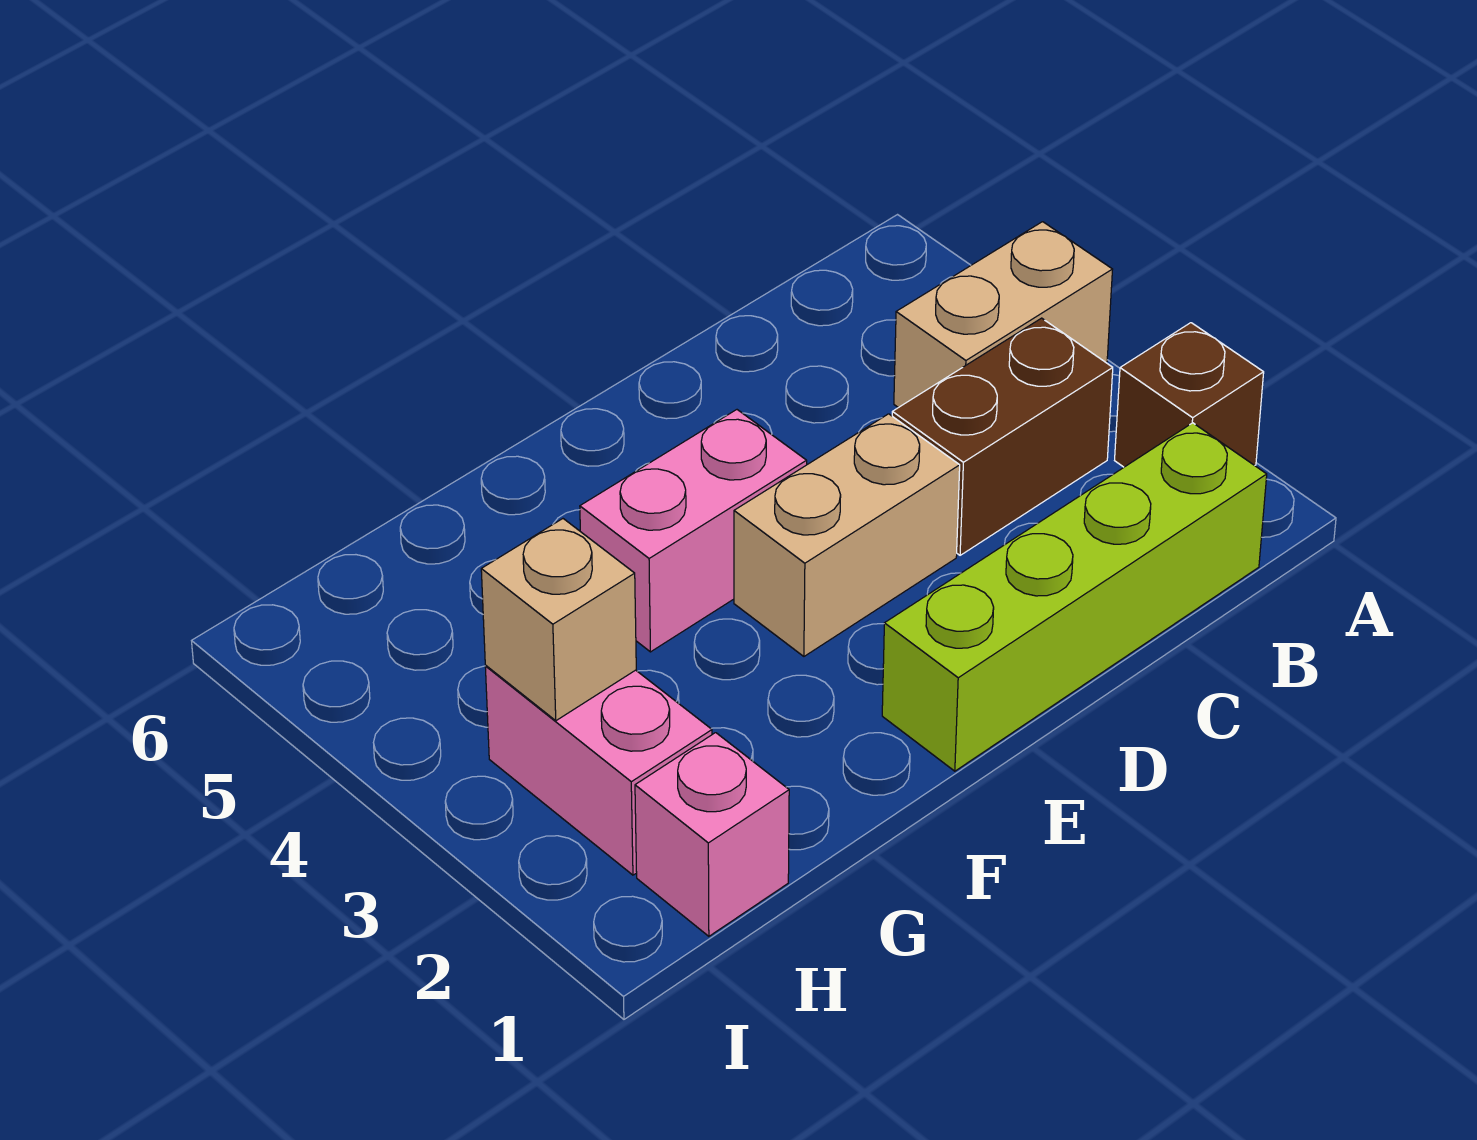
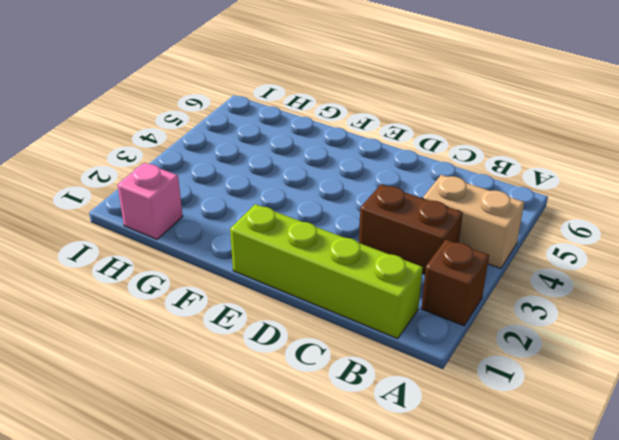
none -> tan brick D3:E3 level 1
none -> pink brick E4:F4 level 1

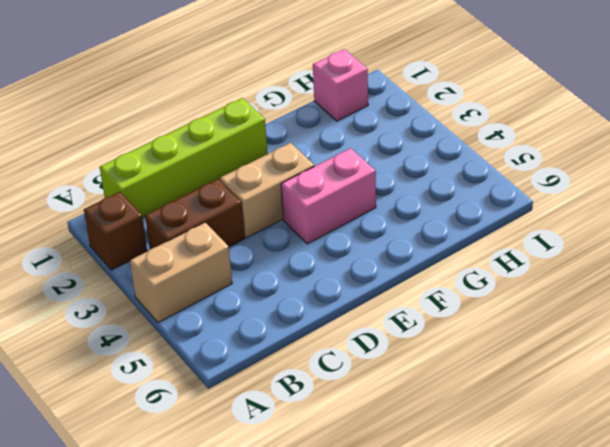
none -> pink brick H2:H3 level 1
none -> tan brick H3 level 2

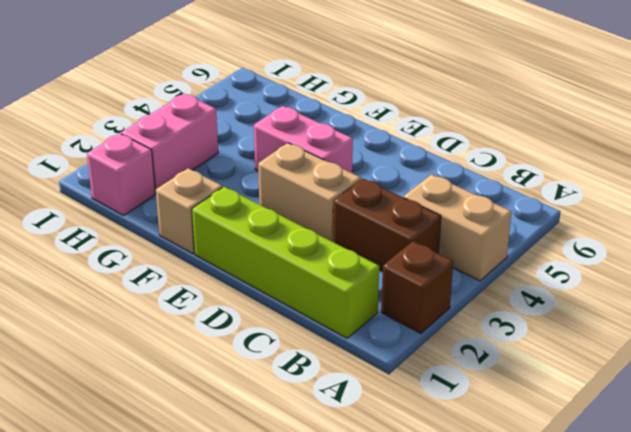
tan brick F1 level 1 -> tan brick H3 level 2

